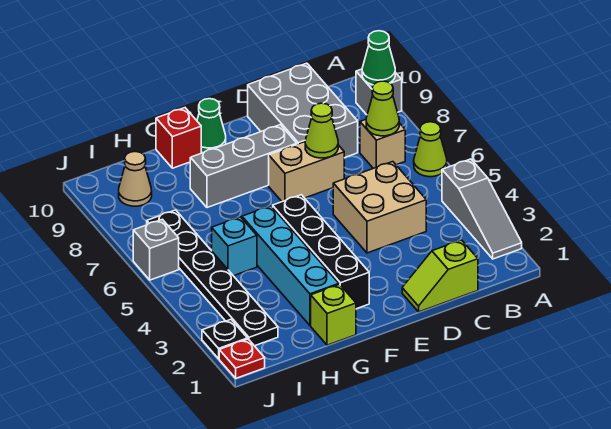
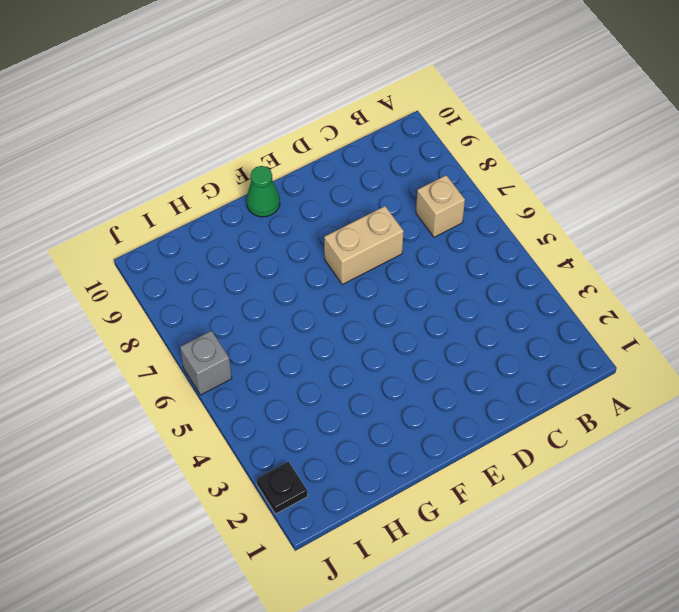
none -> grey slope A2:A4 level 1 top 4
none -> lime cone A6 level 1
none -> grey brick A9 level 1

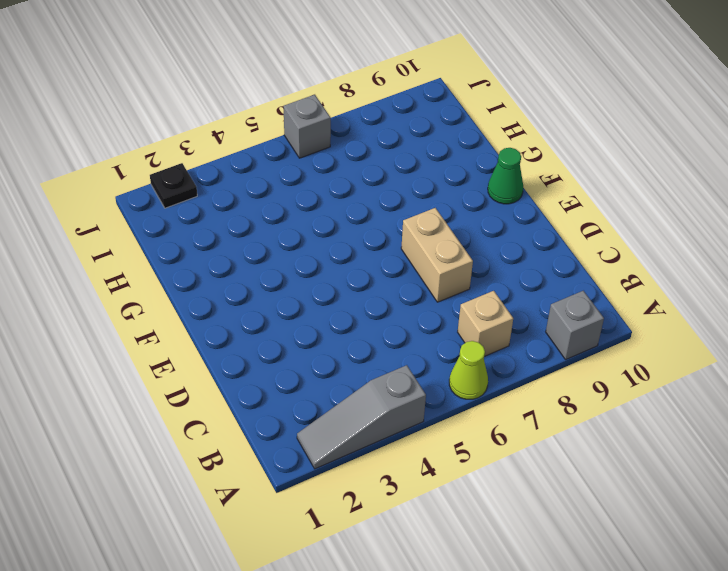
none -> lime slope C1:D1 level 1 top C
none -> tan brick C4:D5 level 1
none -> grey brick C8:D10 level 1

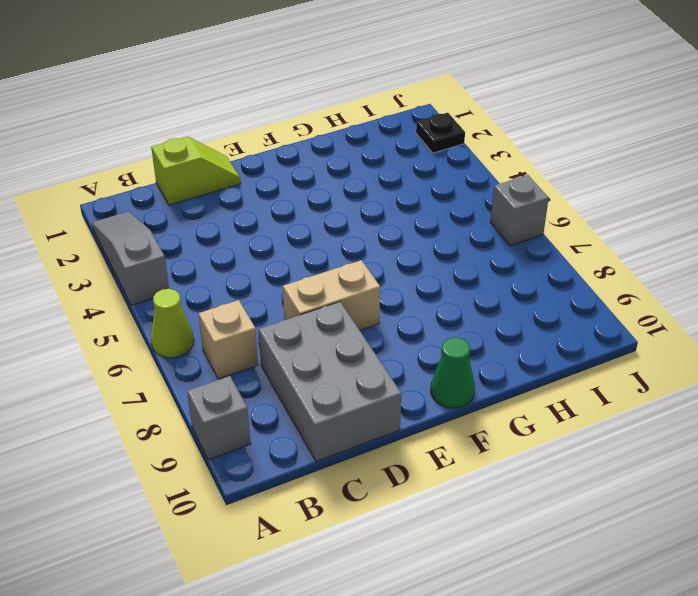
none -> tan brick C4:D5 level 1
none -> grey brick E8:G8 level 1
none -> black brick F2:F5 level 1

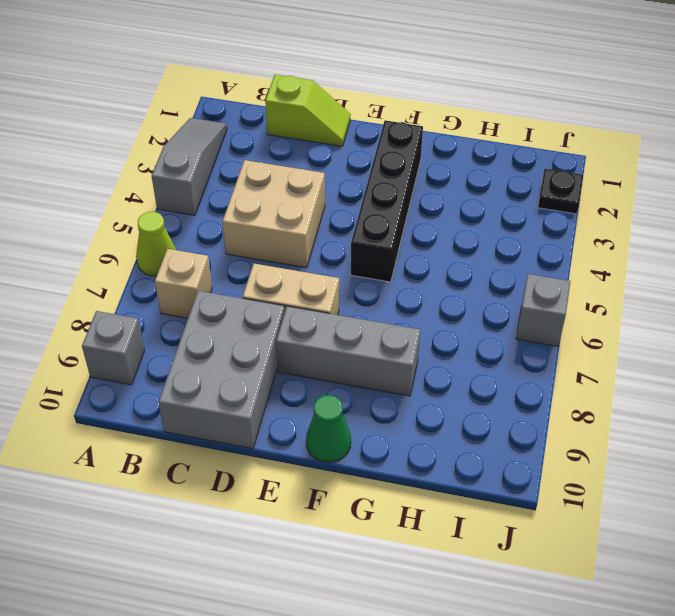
none -> lime brick G1 level 1
none -> cyan brick G2:G5 level 1
none -> red brick G10 level 1

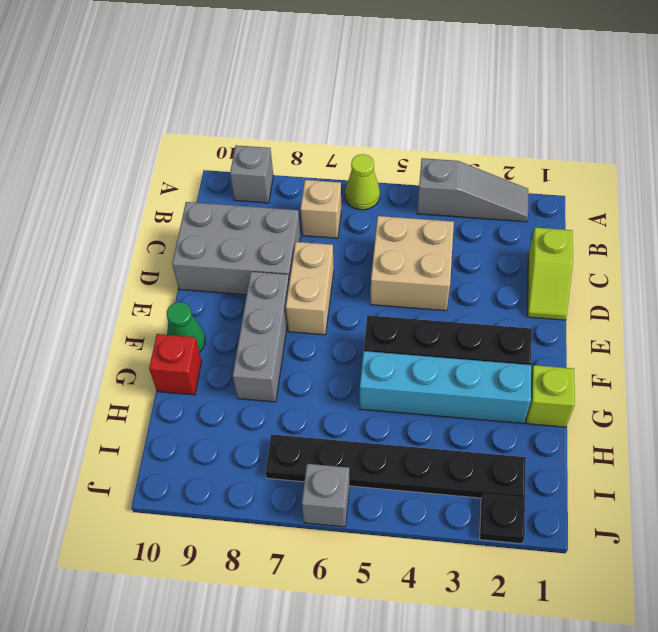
none -> cyan brick H5 level 1
none -> tan cone I9 level 1
none -> red plate J1 level 1

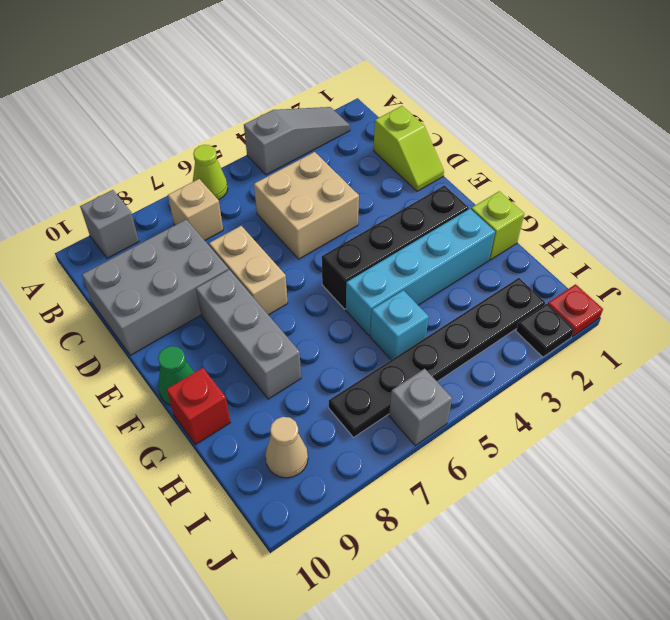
none -> green cone A9 level 2
none -> lime cone B7 level 2
none -> lime cone D7 level 2

